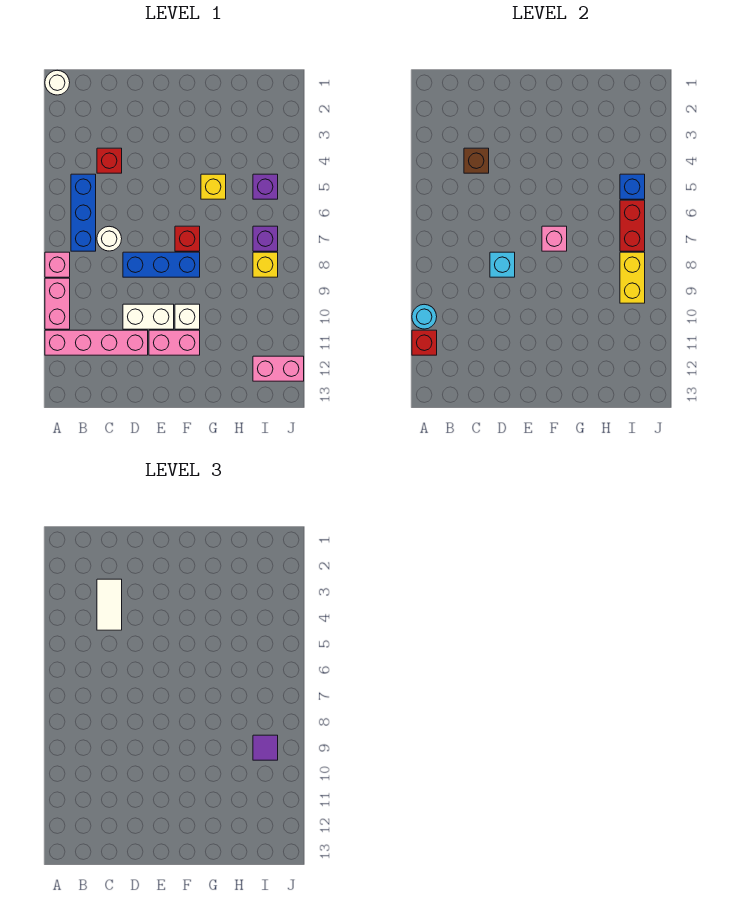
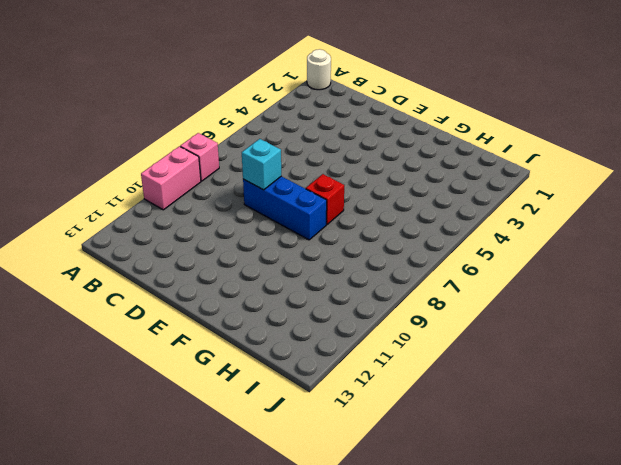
none -> pink brick A11:D11 level 1
none -> blue brick B5:B7 level 1
none -> red brick C4 level 1

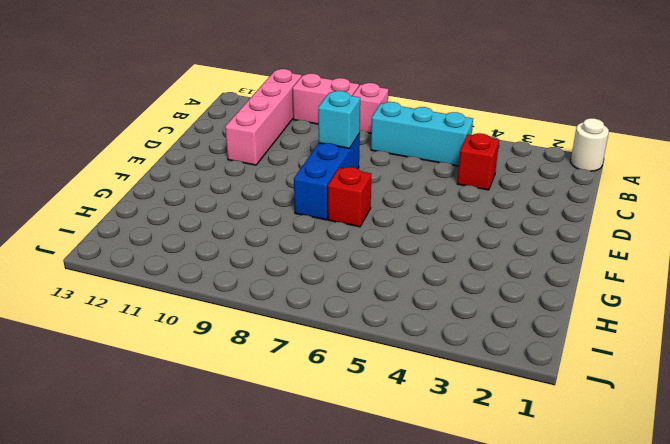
cyan brick B5:B7 level 1 -> blue brick B5:B7 level 1
none -> white round brick C7 level 1
none -> white brick D10:E10 level 1
none -> pink brick E11:F11 level 1

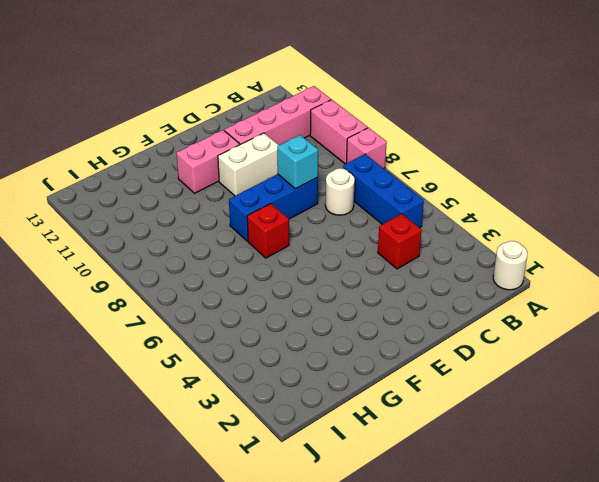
none -> white brick F10 level 1
none -> yellow brick G5 level 1
none -> purple brick I5 level 1

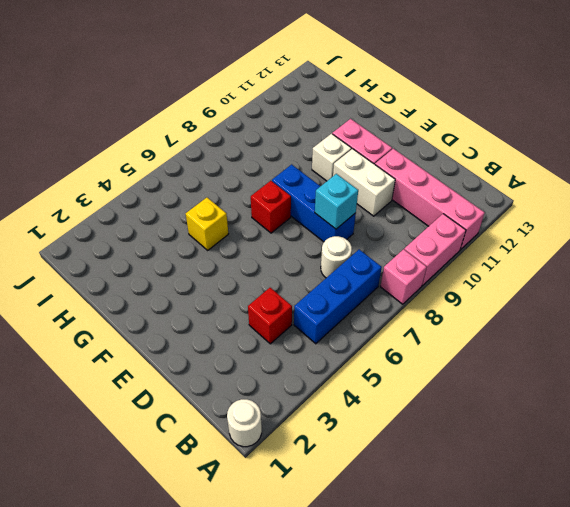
none -> purple brick I5 level 1
none -> purple brick I7 level 1
none -> yellow brick I8 level 1

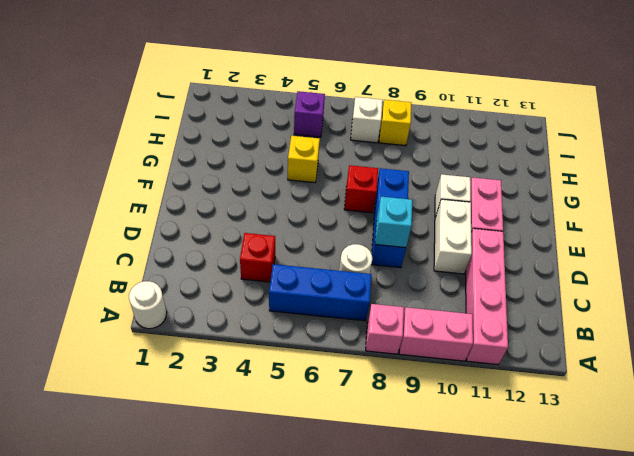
white brick I7 level 1 -> purple brick I7 level 1
none -> pink brick I12:J12 level 1
none -> cyan round brick A10 level 2
none -> red brick A11 level 2

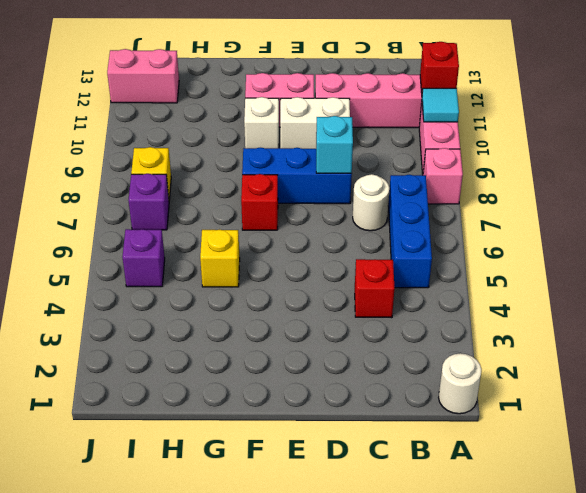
cyan tile A10 level 2 -> cyan round brick A10 level 2
none -> brown brick C4 level 2
none -> pink brick F7 level 2
none -> blue brick I5 level 2

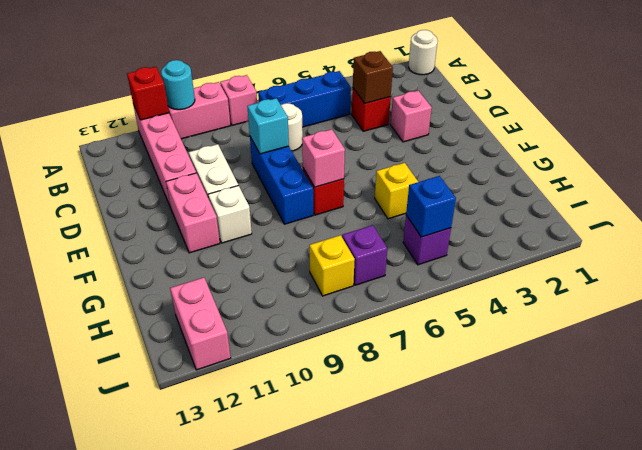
pink brick D3 level 1 -> none
none -> red brick I6:I7 level 2
none -> yellow brick I8:I9 level 2
none -> white tile C3:C4 level 3

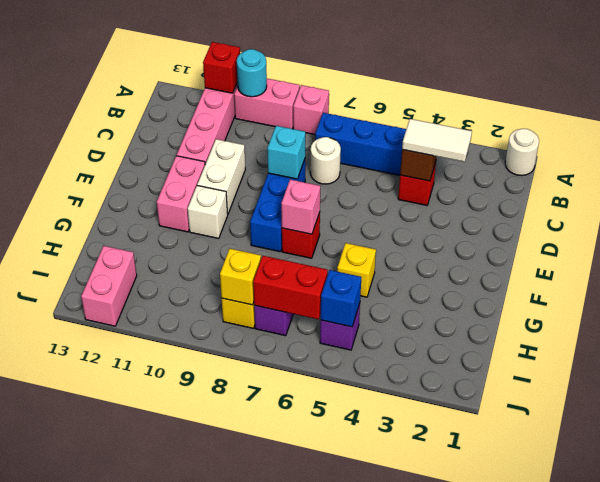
yellow brick I8 level 2 -> yellow brick I8:I9 level 2
none -> purple tile I9 level 3

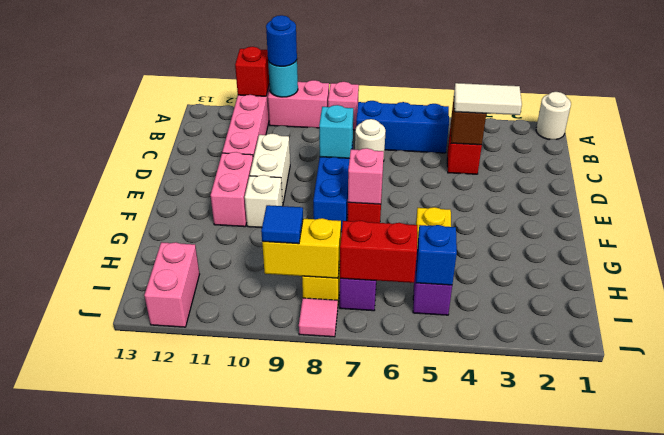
blue round brick A10 level 3 -> none
blue tile I9 level 3 -> purple tile I9 level 3
pink tile J8 level 1 -> none

